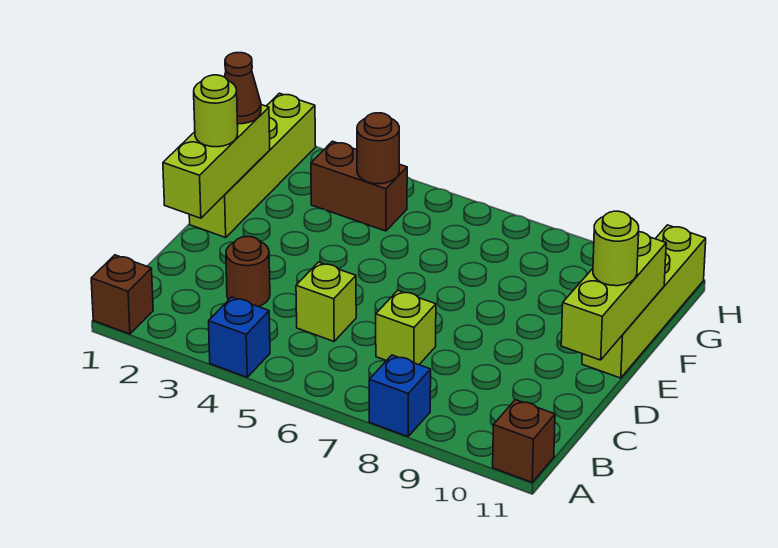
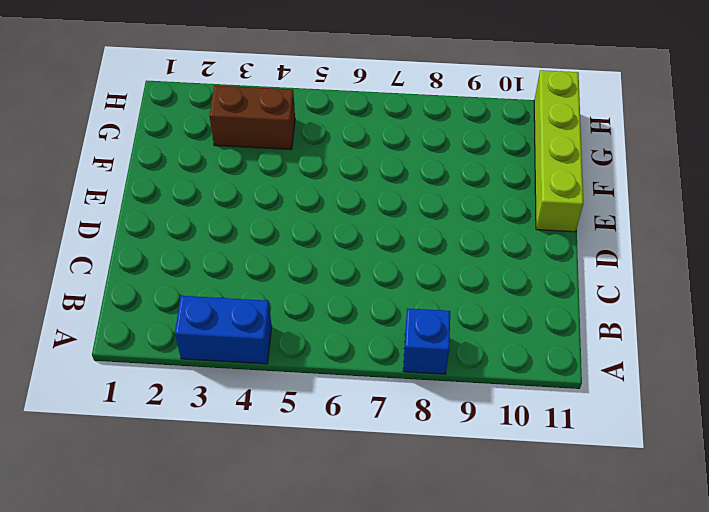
blue brick A3:A4 level 1 -> blue brick A4 level 1
none -> brown brick A1 level 1
none -> brown brick A11 level 1
none -> brown round brick C3 level 1

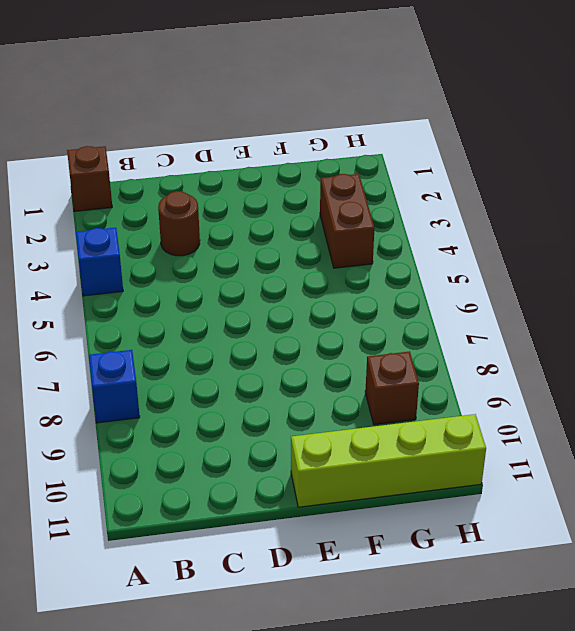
brown brick G9 level 1 -> brown brick A11 level 1
none -> lime brick C5 level 1
none -> lime brick C7 level 1
none -> lime brick E1:H1 level 1

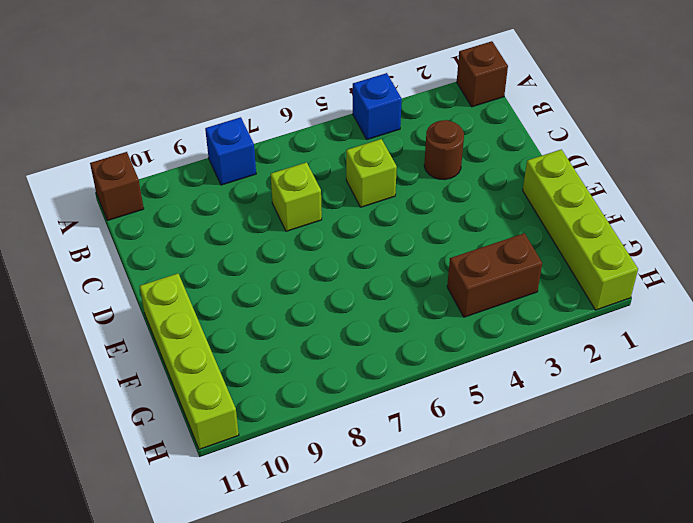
none -> lime brick D1:F1 level 2
none -> lime brick D11:F11 level 2
none -> brown round brick G4 level 2

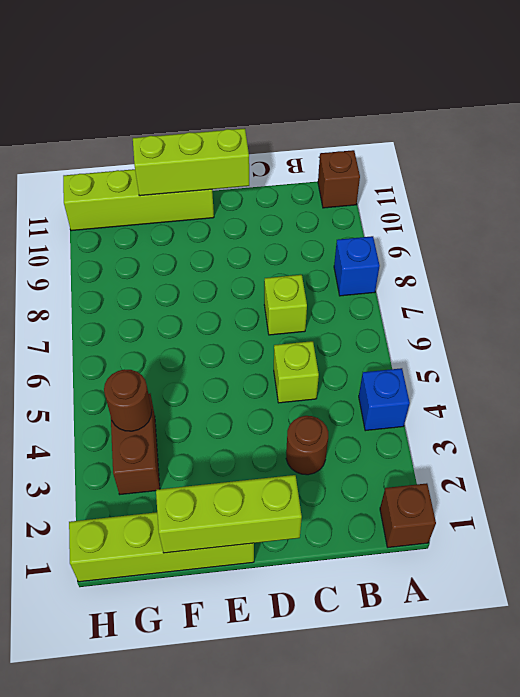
none -> lime round brick E1 level 3
none -> lime round brick E11 level 3
none -> brown cone F1 level 3

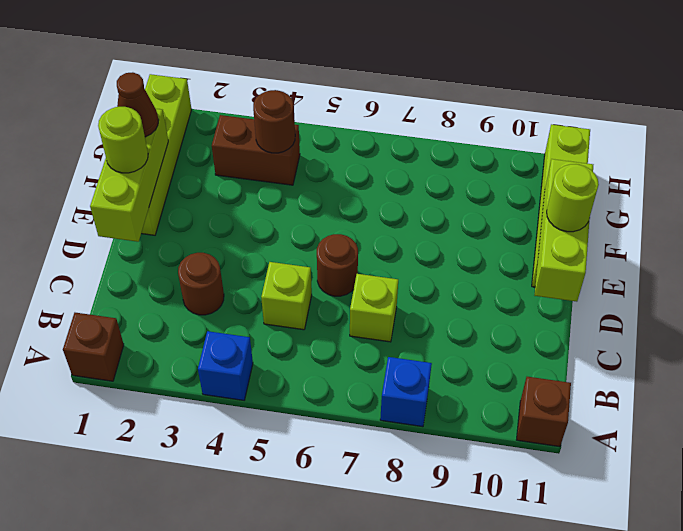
brown round brick D6 level 1 -> none

